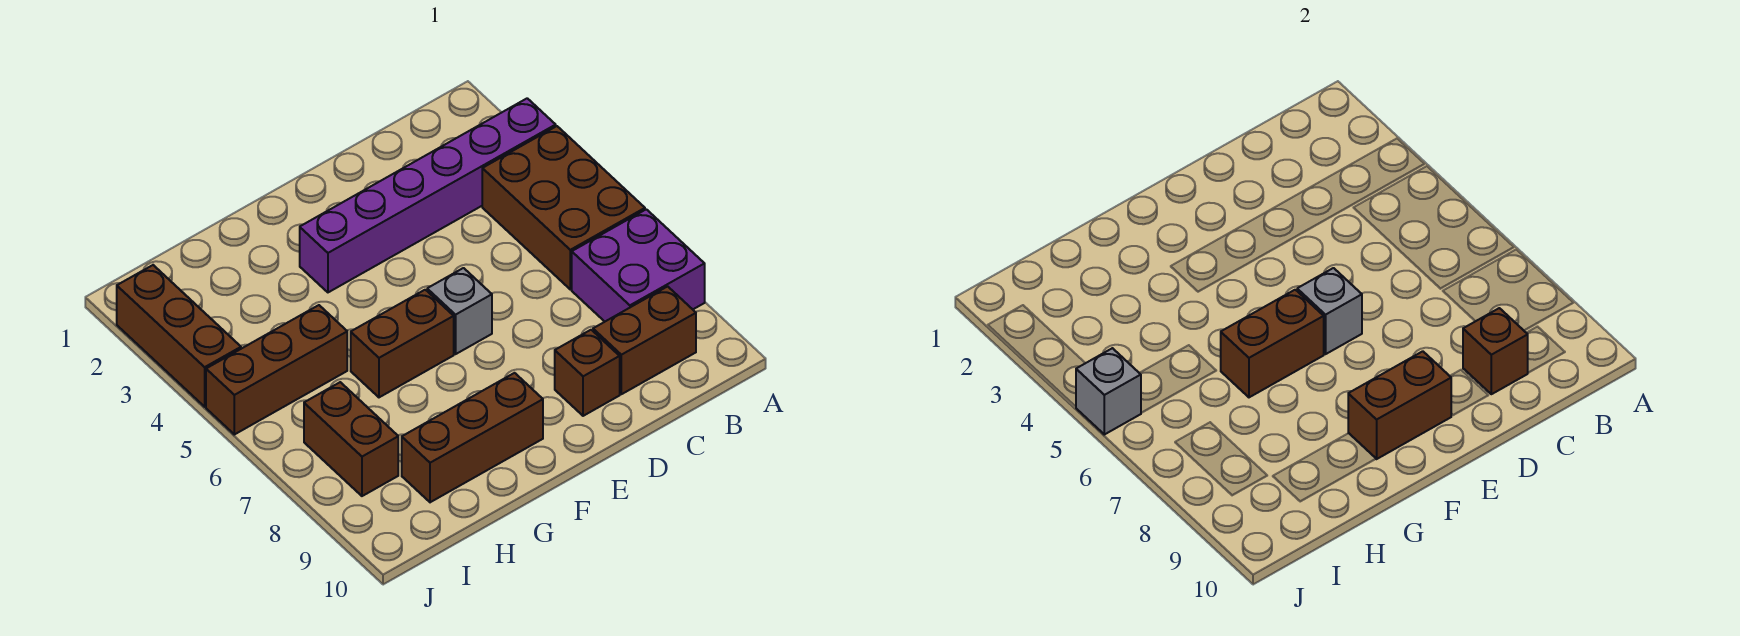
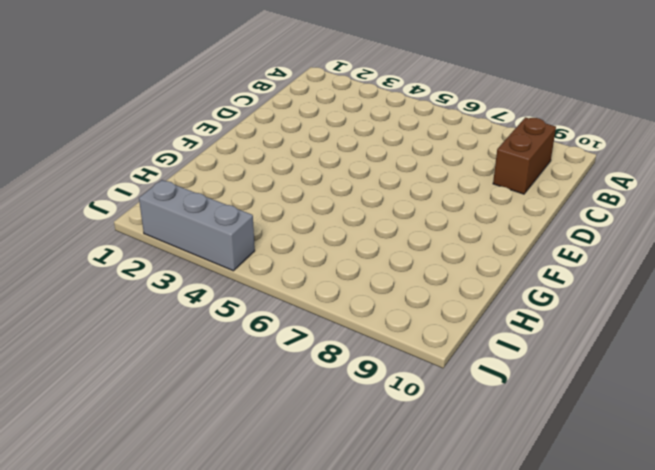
grey brick J2:J4 level 1 -> brown brick J2:J4 level 1
none -> purple brick A3:F3 level 1
none -> brown brick A4:B6 level 1
none -> purple brick A7:B8 level 1

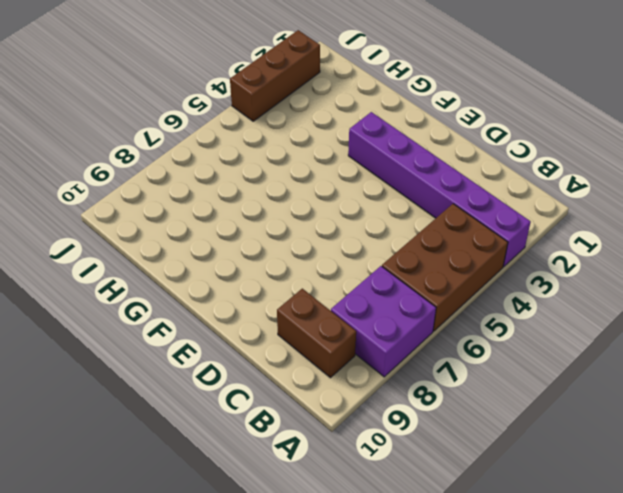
none -> brown brick D9 level 1
none -> grey brick E6 level 1
none -> brown brick F6:G6 level 1

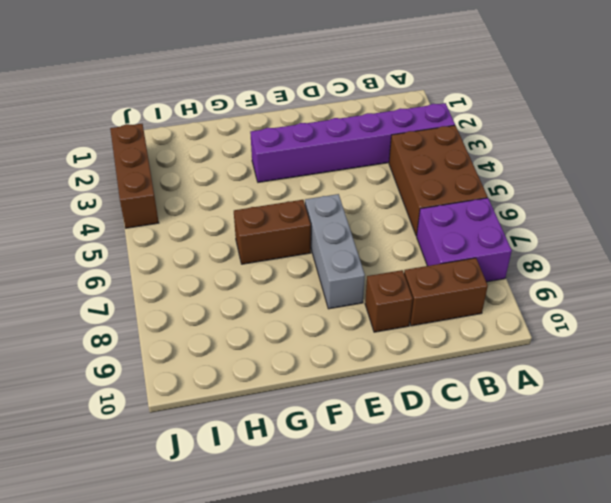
grey brick E6:E8 level 1 -> grey brick E6 level 1
none -> brown brick F9:H9 level 1
none -> brown brick H5:J5 level 1
none -> brown brick I7:I8 level 1

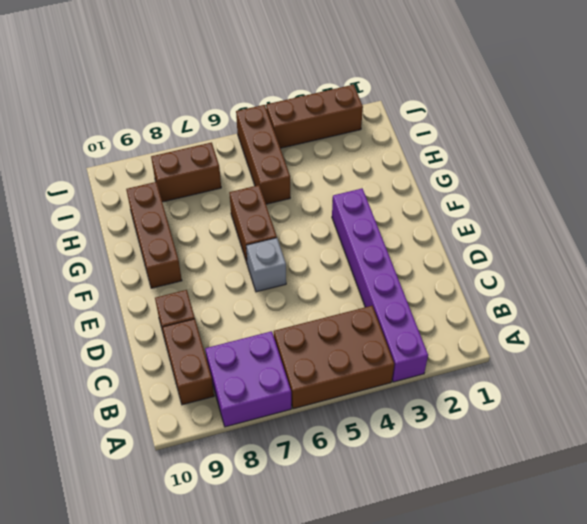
none -> brown brick C9 level 2
none -> grey brick E6 level 2
none -> brown brick E9:F9 level 2

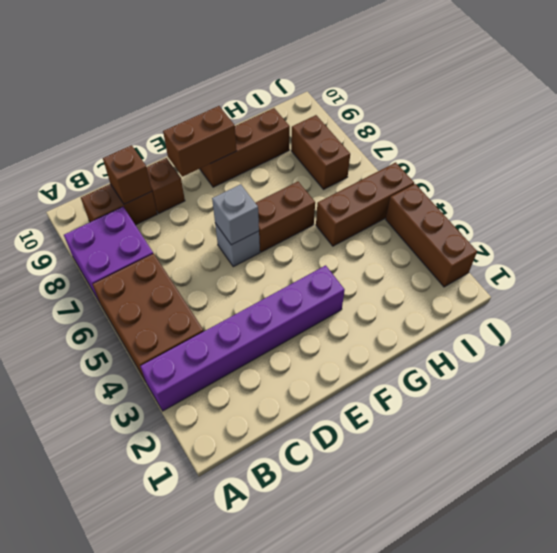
none -> brown brick F6:G6 level 2
none -> grey brick J5 level 2

